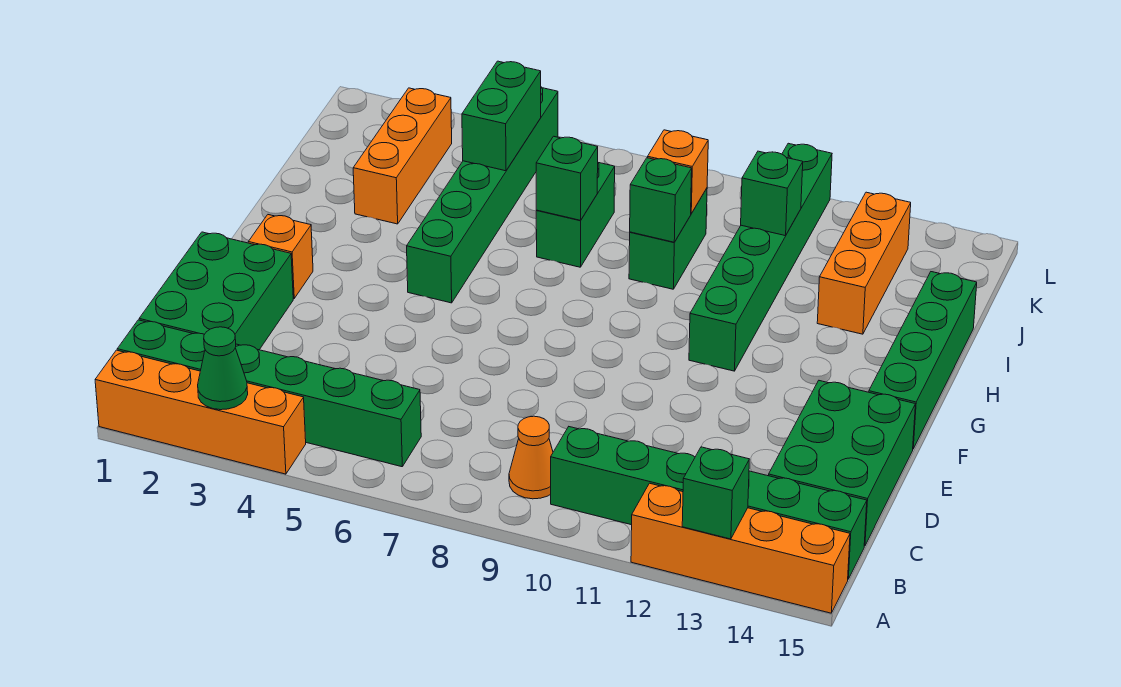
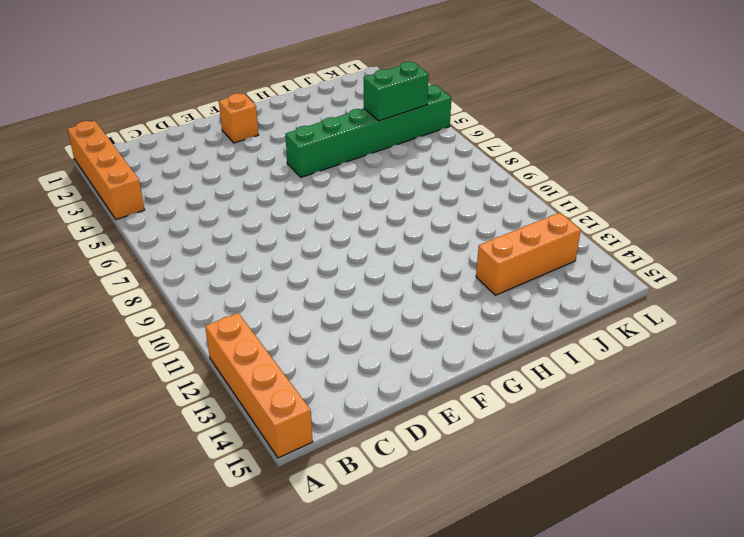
none -> green brick B1:B6 level 1
none -> orange cone B9 level 1
none -> green brick B10:B15 level 1

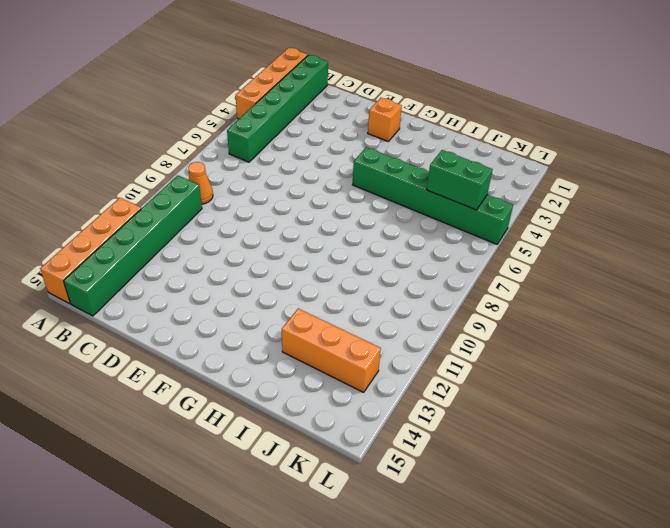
none -> green brick C1:E2 level 1
none -> green brick C14:E15 level 1
none -> green brick F15:I15 level 1

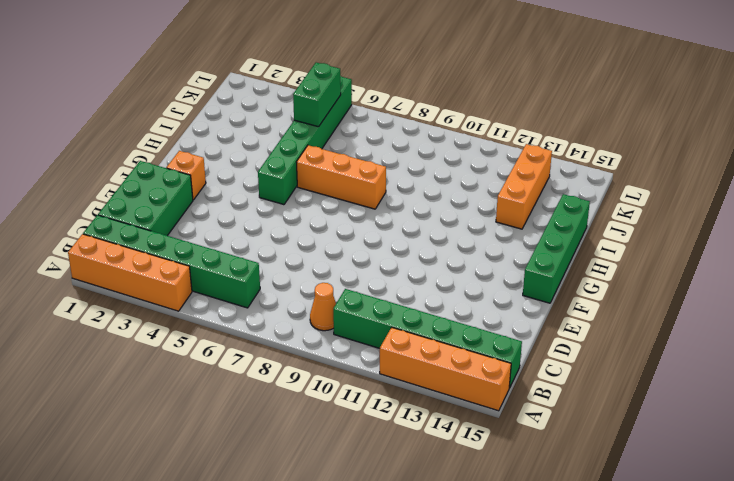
orange brick H6:H8 level 1 -> orange brick I3:K3 level 1
none -> green brick C14:E15 level 1
none -> green brick G11:L11 level 1
none -> green brick I7:J7 level 1

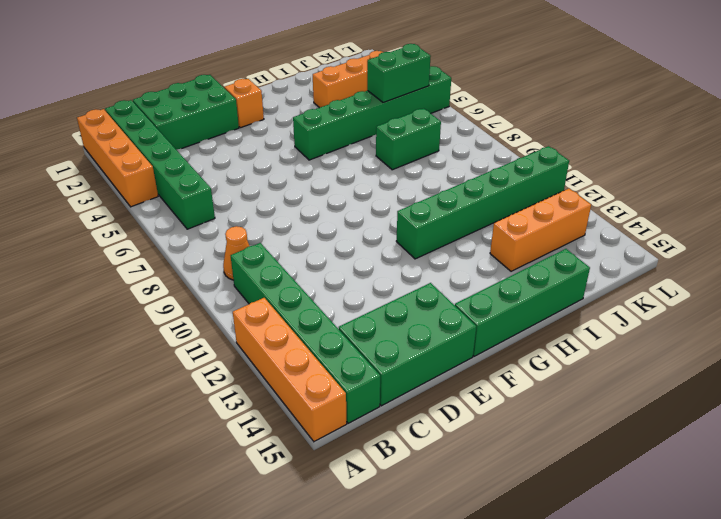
none -> green brick I9:J9 level 1
none -> green cone A3 level 2
none -> green brick A13 level 2

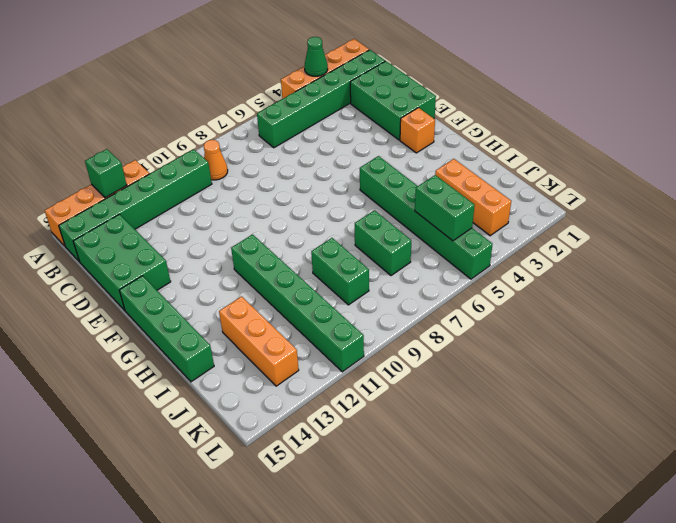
none -> green brick I7 level 2
none -> green brick I9 level 2
none -> orange brick J9 level 2

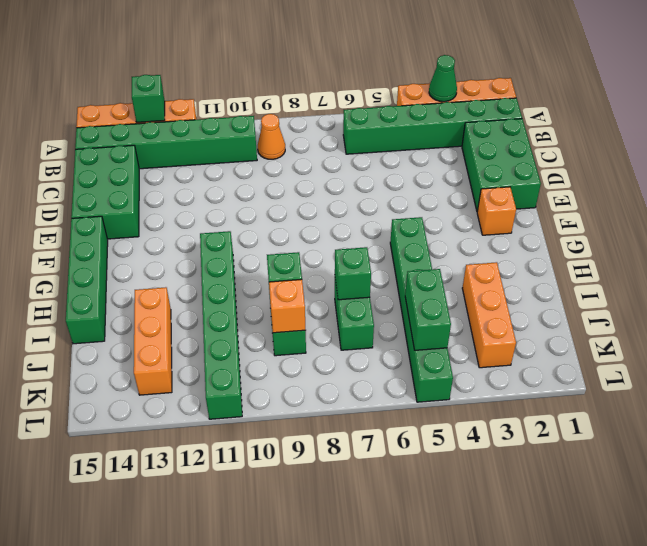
none -> green brick J11 level 2

